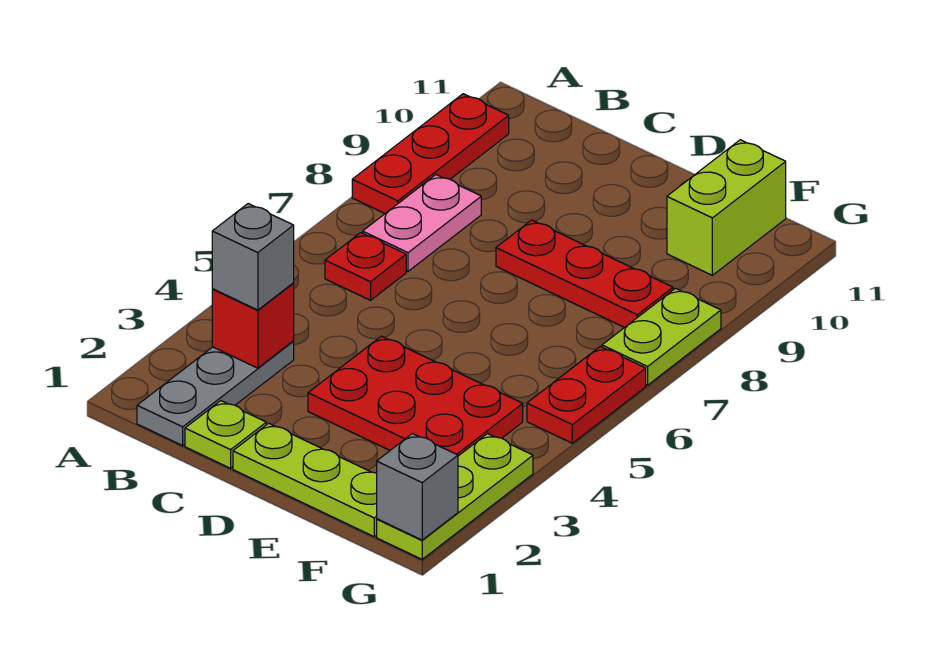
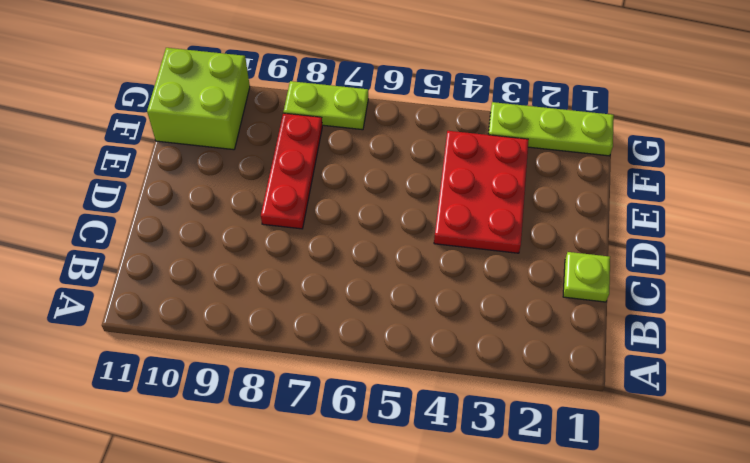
lime brick F10:G11 level 1 -> lime brick F10:F11 level 1
none -> red plate A8:A10 level 1
none -> grey plate B1:B3 level 1
none -> red plate B6 level 1

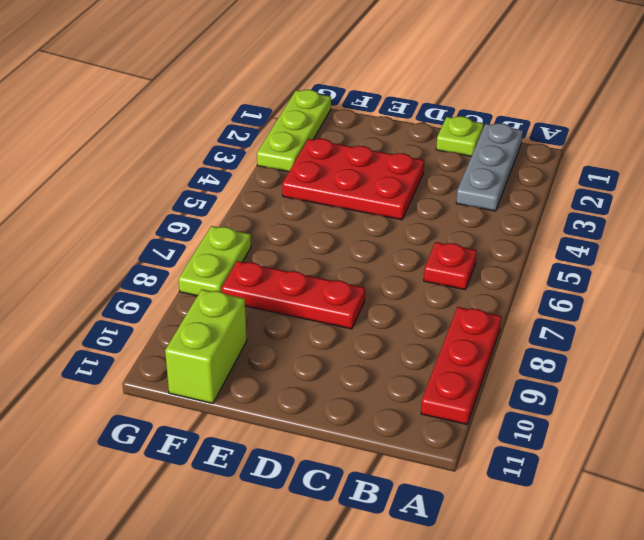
none -> pink plate B7:B8 level 1
none -> lime plate D1:F1 level 1
none -> red plate G5:G6 level 1

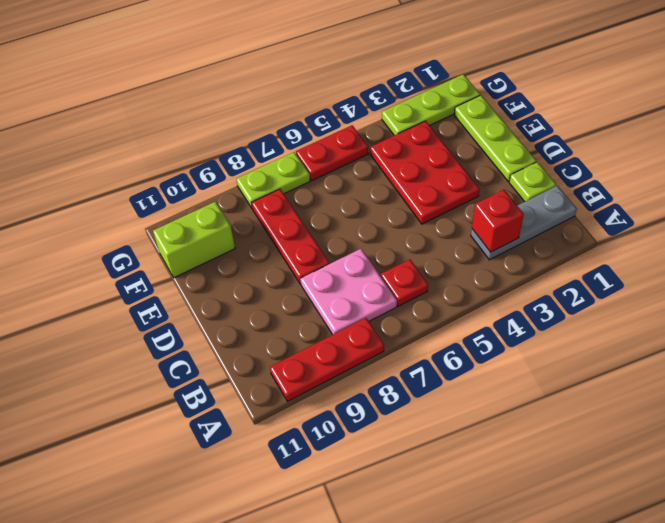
pink plate B7:C8 level 1 -> pink plate B7:B8 level 1
none -> grey brick G1 level 2
none -> grey brick B3 level 3

